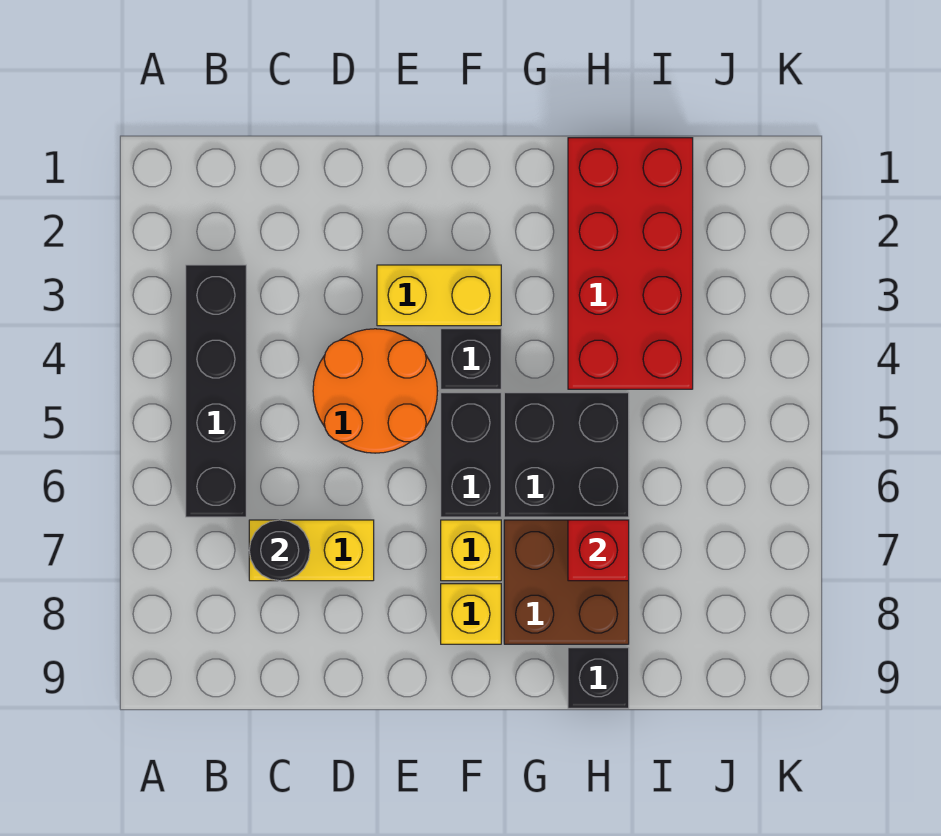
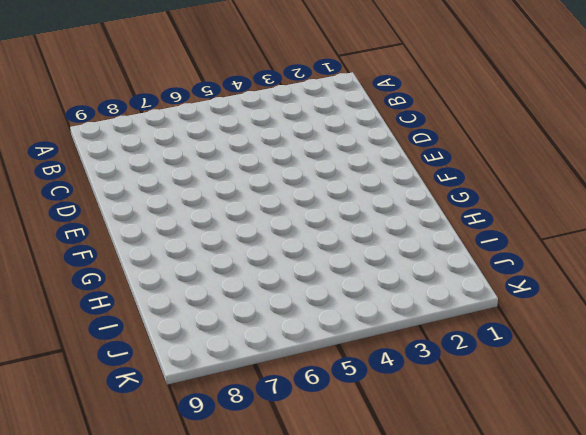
none -> black brick B3:B6 level 1
none -> yellow brick C7:D7 level 1
none -> orange round brick D4:E5 level 1

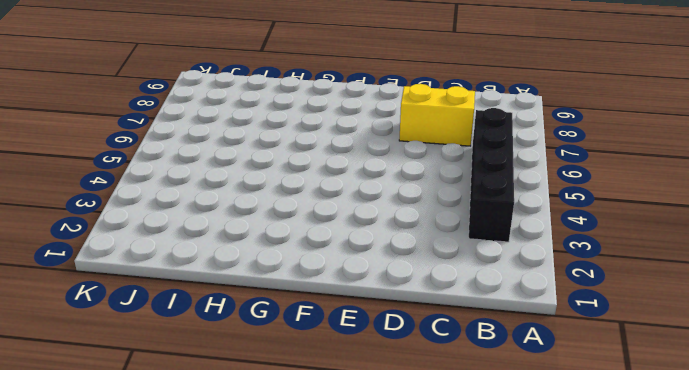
none -> orange round brick D4:E5 level 1
none -> yellow brick E3:F3 level 1
none -> black brick F4 level 1

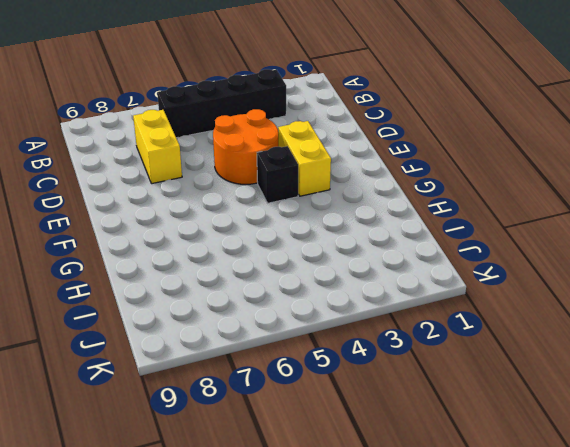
none -> black brick F5:F6 level 1
none -> yellow brick F7 level 1
none -> yellow brick F8 level 1

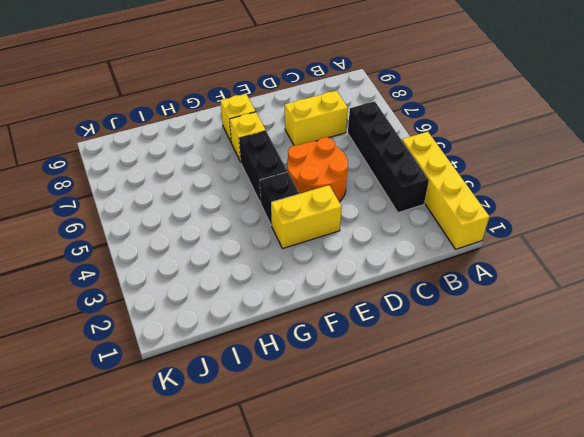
yellow brick A1:A4 level 1 -> none
none -> black brick G5:H6 level 1
none -> brown brick G7:H8 level 1
none -> red brick H1:I4 level 1

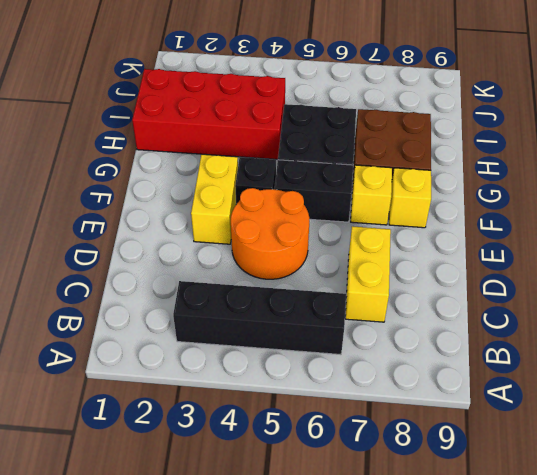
none -> black brick H9 level 1
none -> black round brick C7 level 2
none -> red brick H7 level 2

